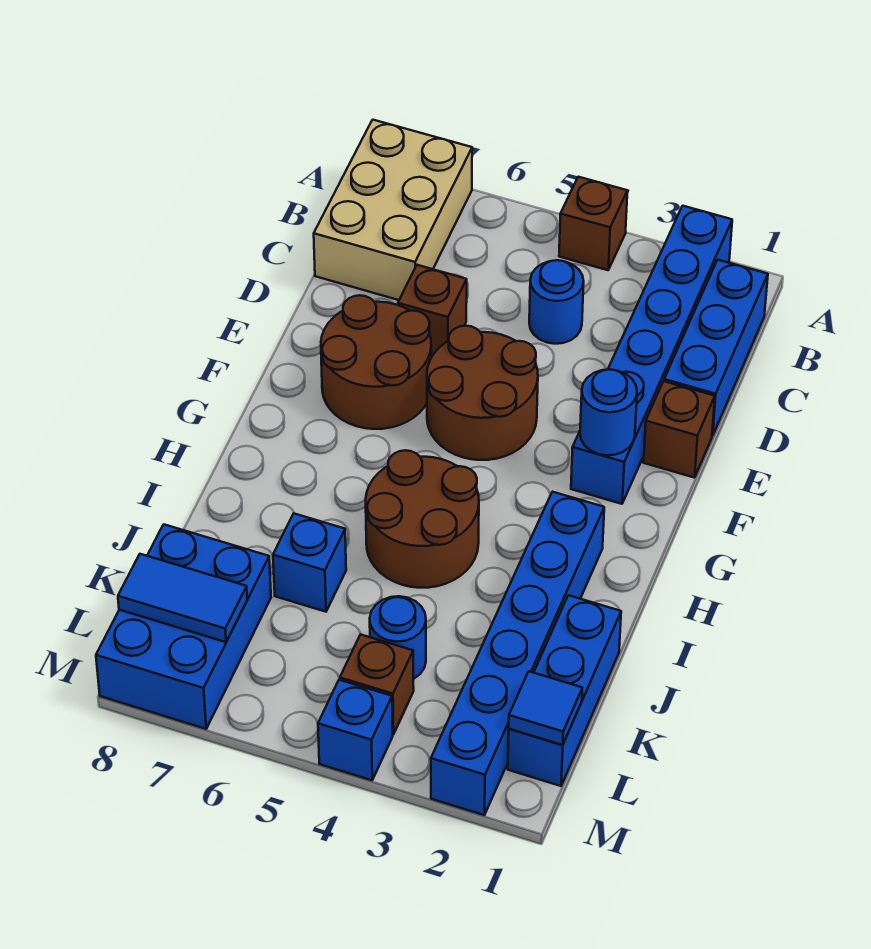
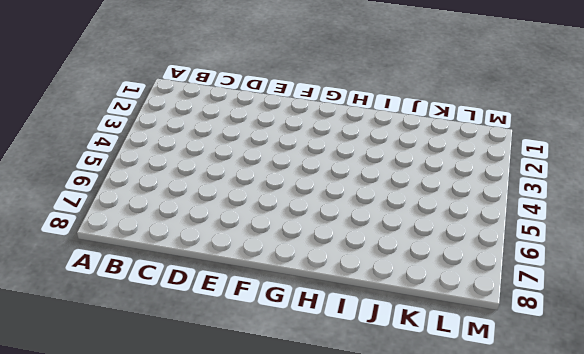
none -> blue brick A2:F2 level 1
none -> brown brick A4 level 1
none -> tan brick A7:C8 level 1

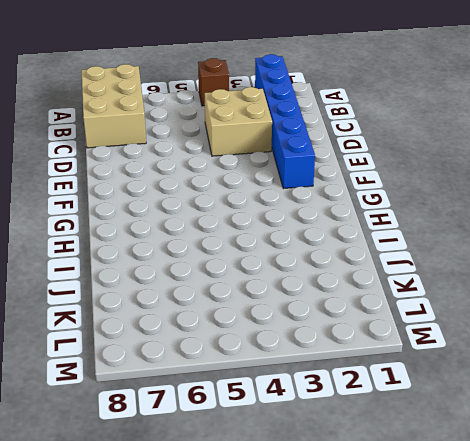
tan brick C3:D4 level 1 -> blue round brick C4 level 1
none -> blue brick B1:D1 level 1
none -> brown brick D6 level 1
none -> brown brick E1 level 1

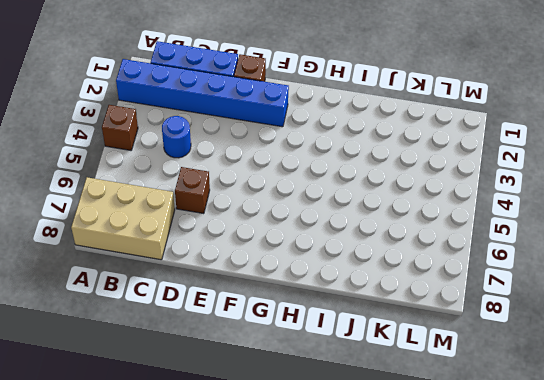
none -> brown round brick E4:F5 level 1
none -> brown round brick E6:F7 level 1
none -> blue brick H2:M2 level 1

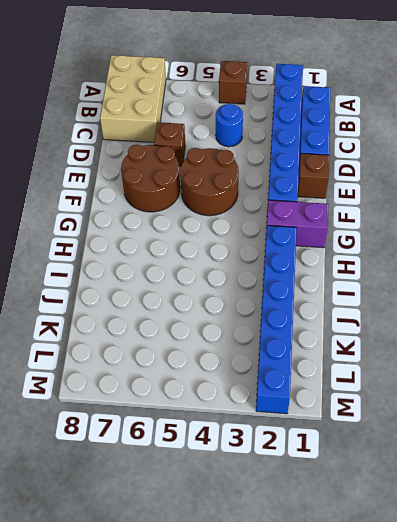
purple brick G1:G2 level 1 -> none
none -> brown round brick H4:I5 level 1
none -> blue brick J1:L1 level 1
none -> blue brick J6 level 1

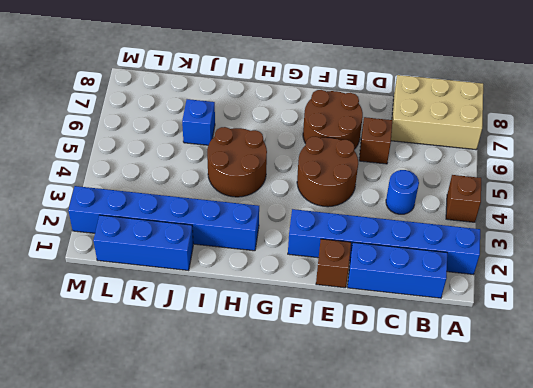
none -> blue round brick K4 level 1
none -> blue brick K7:M8 level 1
none -> brown brick L4 level 1

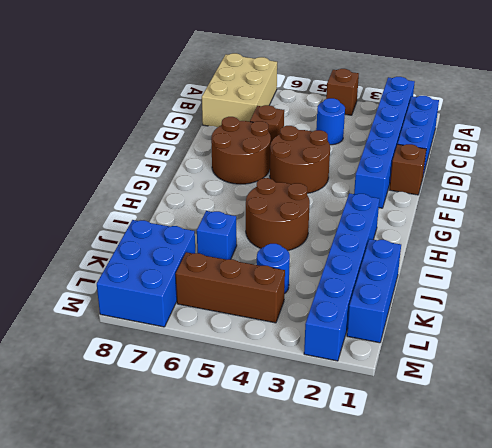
brown brick L4:L6 level 1 -> brown brick L4 level 1
none -> blue brick M4 level 1
none -> blue round brick F2 level 2
none -> blue tile L1 level 2

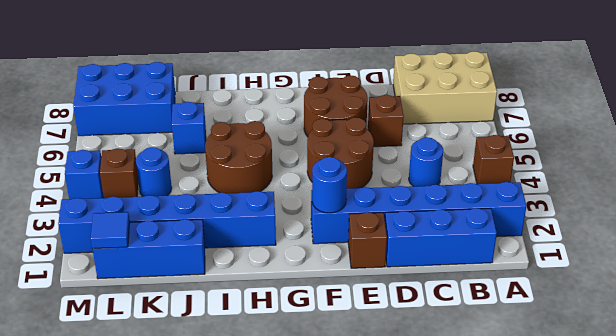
none -> blue tile L7:L8 level 2

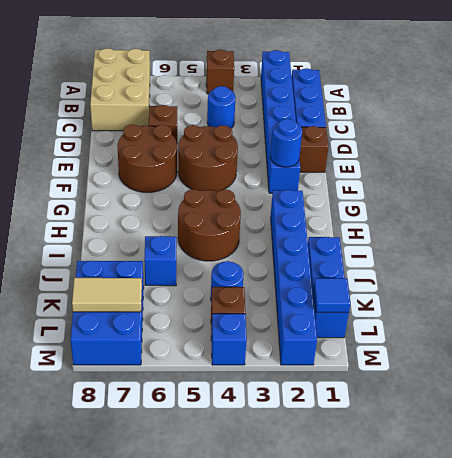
tan tile L7:L8 level 2 -> blue tile L7:L8 level 2

